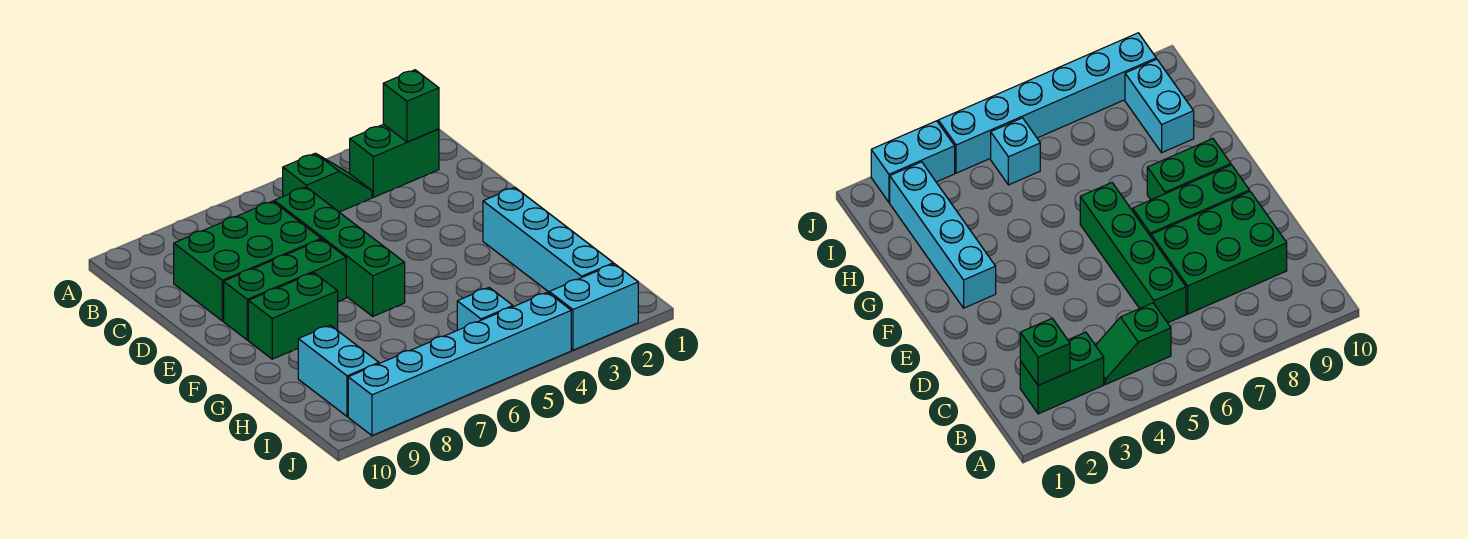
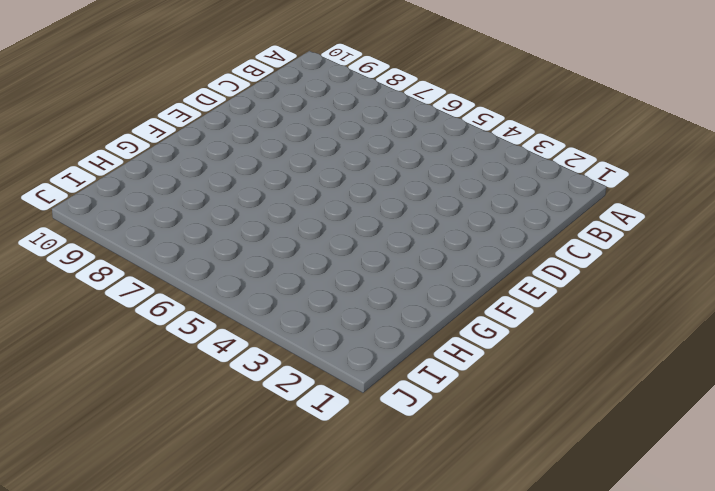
none -> green brick B2:B3 level 1
none -> green slope B4:B5 level 1 top 5
none -> green brick C6:F6 level 1

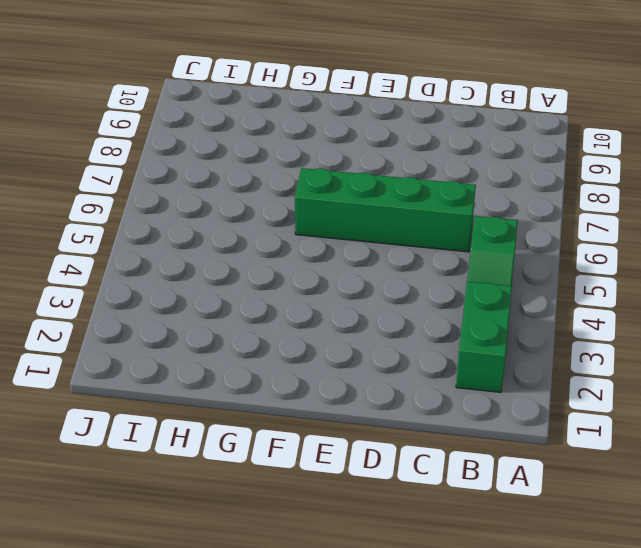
none -> green brick C7:D9 level 1
none -> green brick E7:E9 level 1
none -> cyan brick F2:I2 level 1

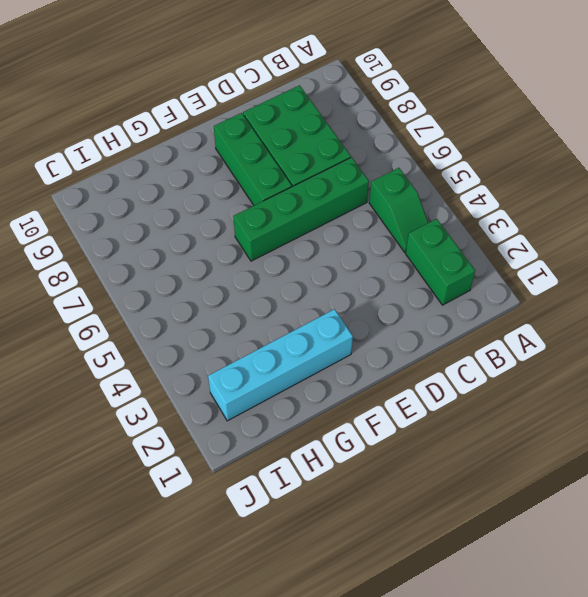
none -> green brick F8:F9 level 1
none -> cyan brick H9:I9 level 1
none -> cyan brick I5 level 1

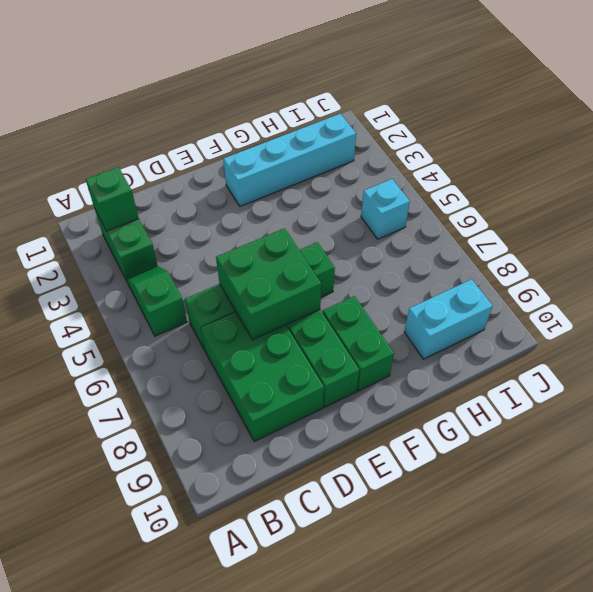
green brick D6:E7 level 2 -> none
none -> cyan brick J2:J3 level 1
none -> cyan brick J4:J9 level 1

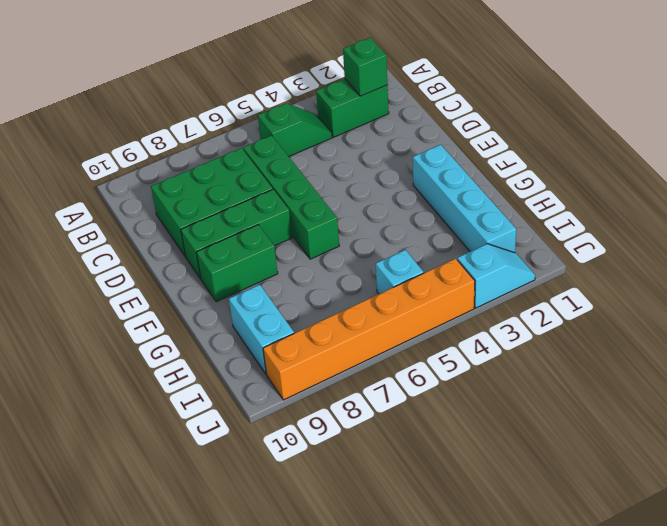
cyan slope J2:J3 level 1 top 3 -> cyan brick J2:J3 level 1
orange brick J4:J9 level 1 -> cyan brick J4:J9 level 1

